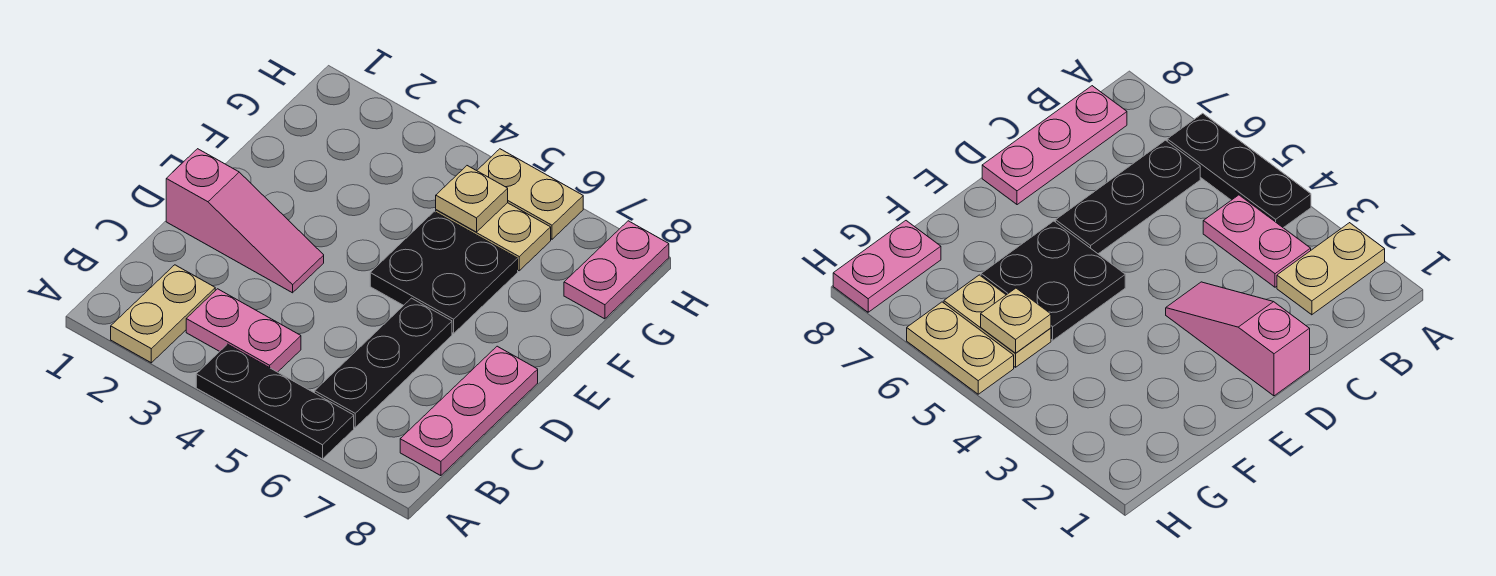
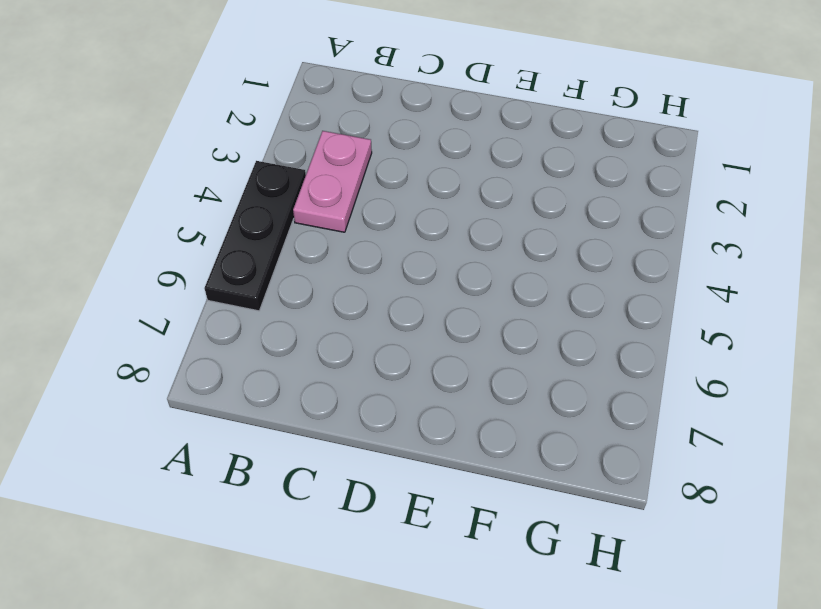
none -> tan plate A2:B2 level 1
none -> black plate B6:D6 level 1

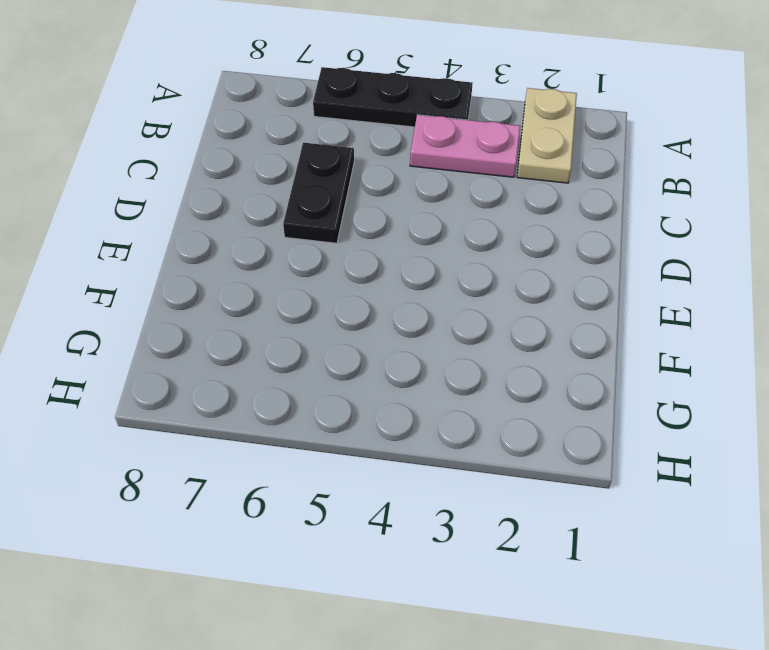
black plate C6:D6 level 1 -> black plate B6:D6 level 1
none -> pink plate B8:D8 level 1
none -> pink slope D1:D3 level 1 top 1

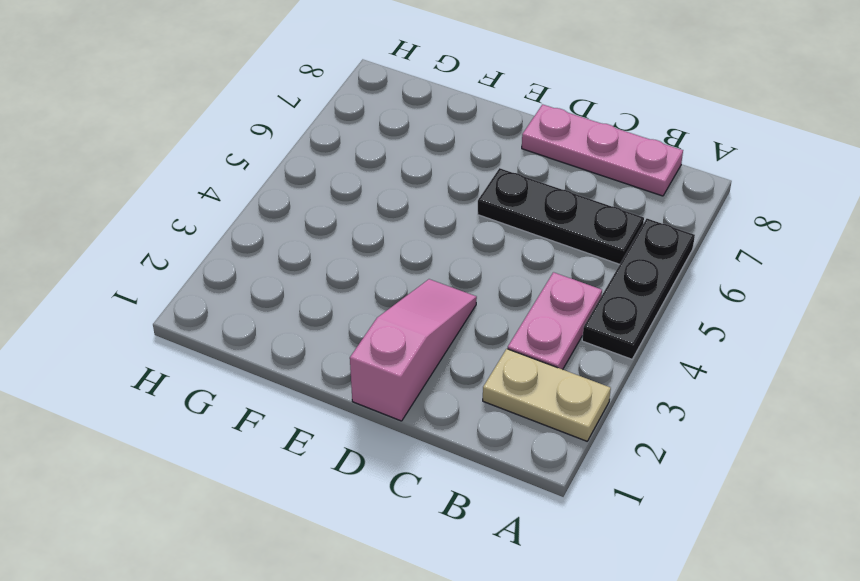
none -> black plate E5:F6 level 1
none -> tan plate G5:G6 level 1

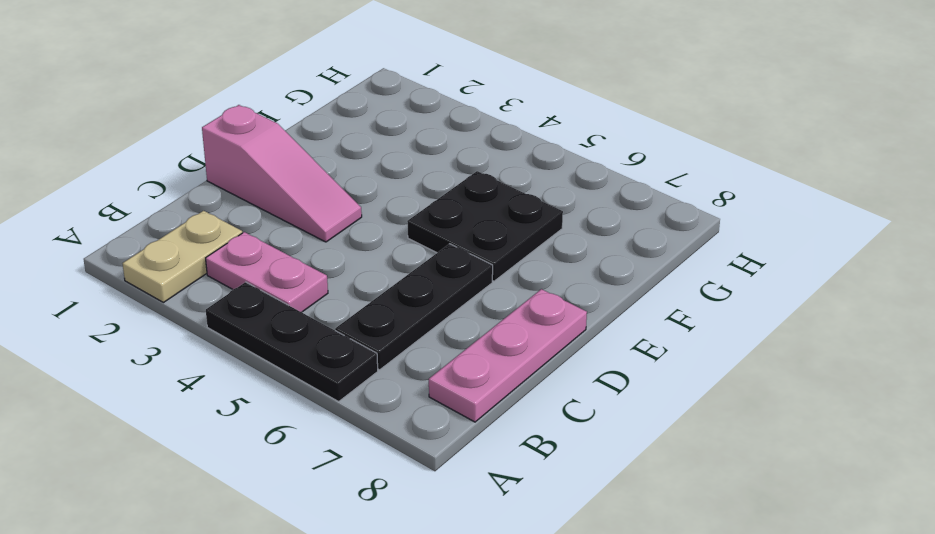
none -> tan plate G5:G6 level 1
none -> pink plate G8:H8 level 1

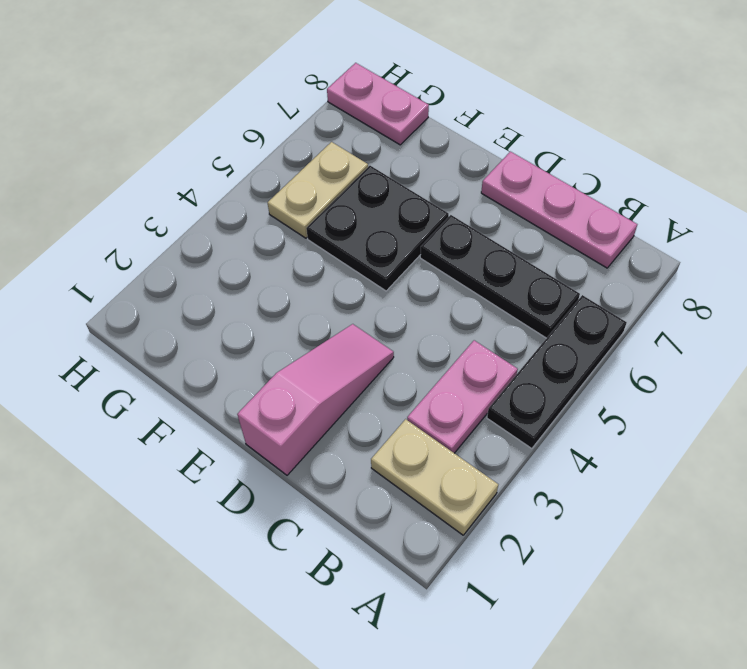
none -> tan plate H5:H6 level 1
none -> tan plate G5 level 2

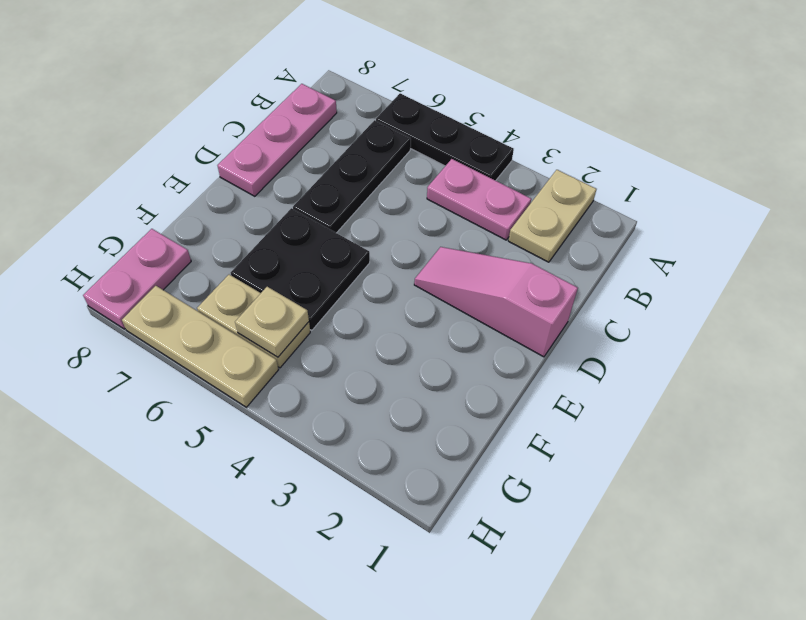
tan plate H5:H7 level 1 -> tan plate H5:H6 level 1

